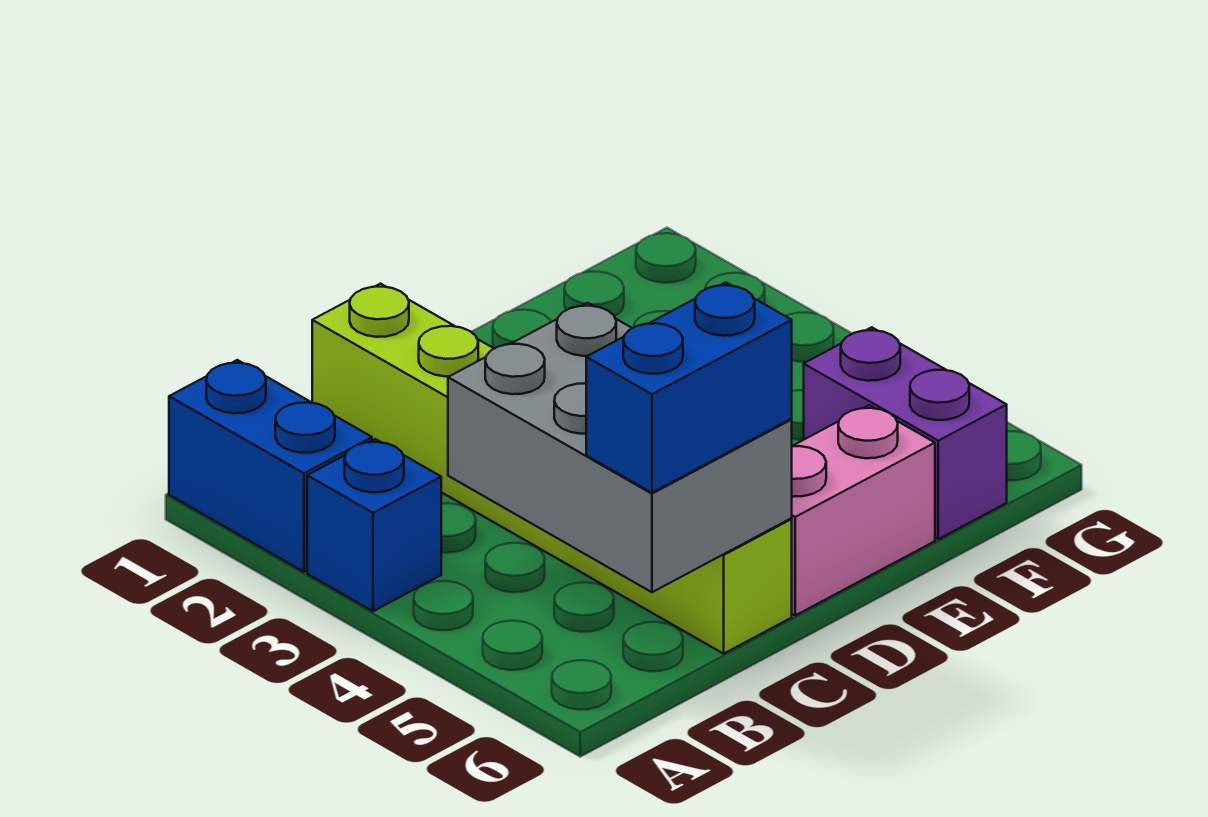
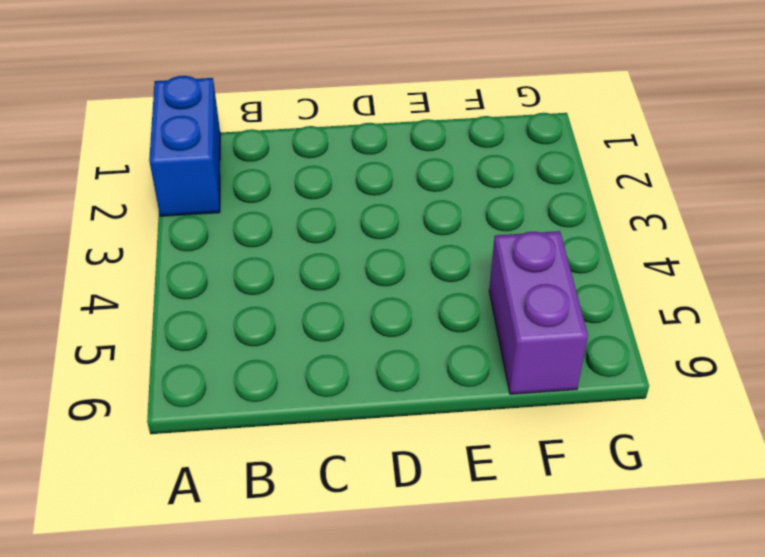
none -> blue brick A3 level 1
none -> lime brick C1:C6 level 1

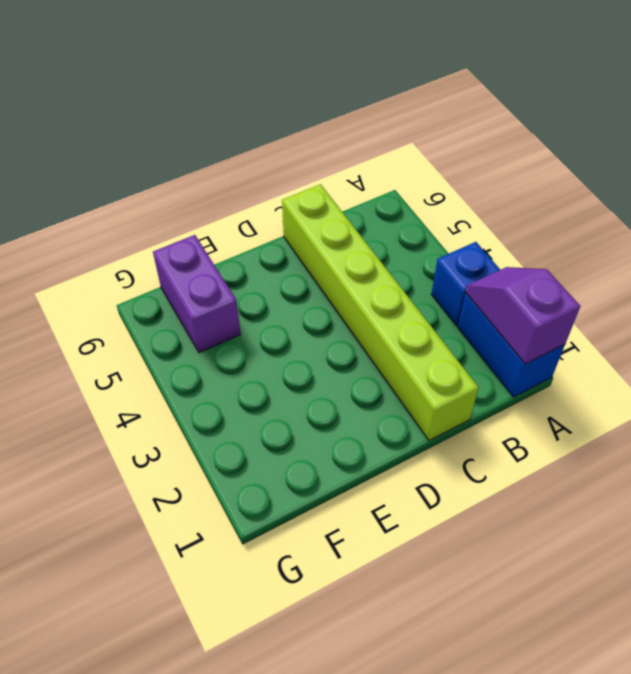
purple slope A1:A2 level 2 top 1 -> none
none -> pink brick D6:E6 level 1
none -> grey brick B4:C6 level 2

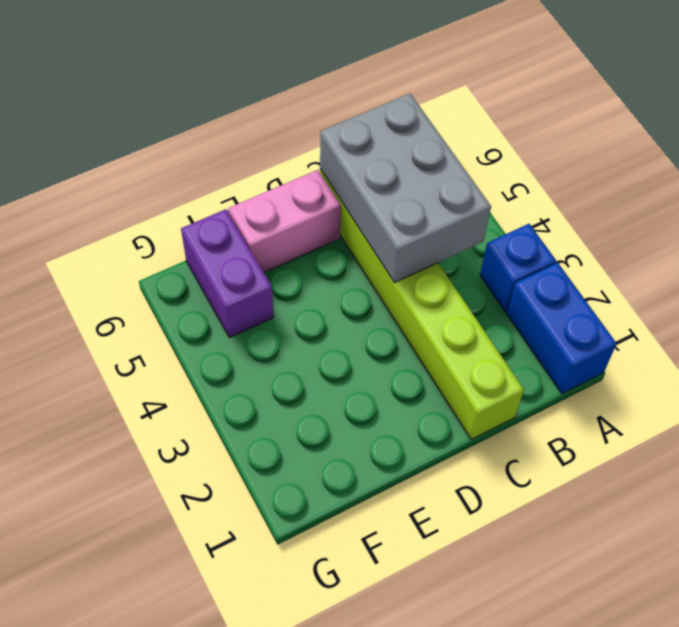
none -> blue brick B6:C6 level 3

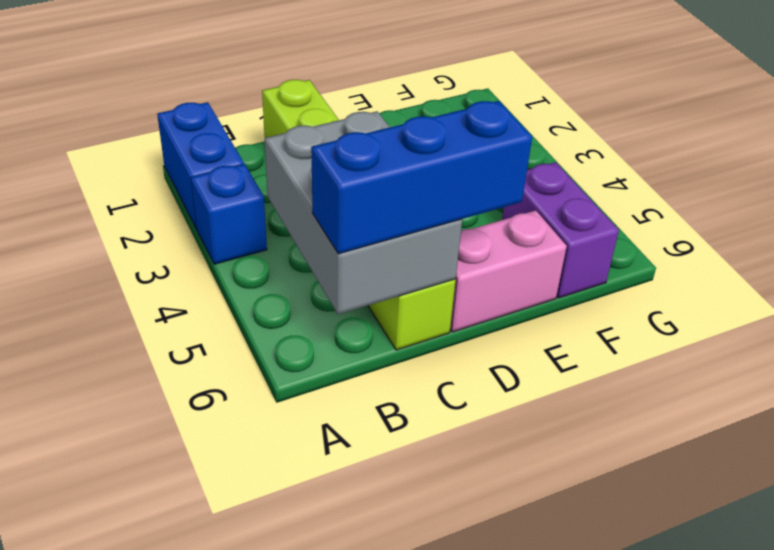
blue brick B6:D6 level 3 -> blue brick B6:C6 level 3

